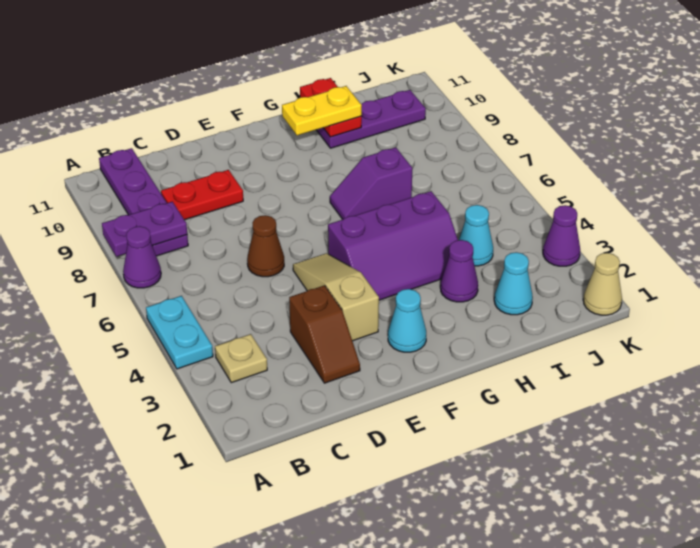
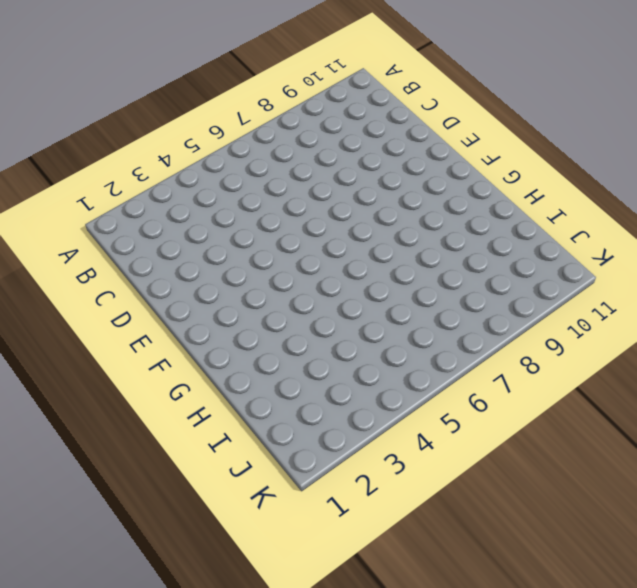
none -> cyan plate A4:A5 level 1
none -> purple cone A7 level 1
none -> tan plate B3 level 1

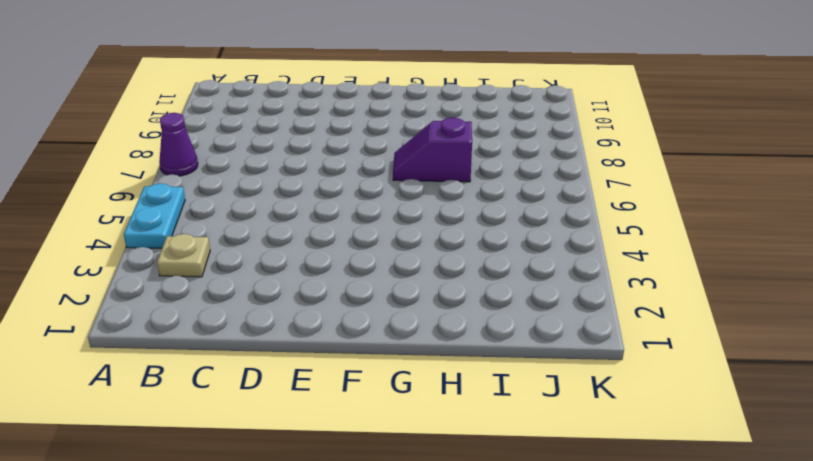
none -> purple plate B8:B11 level 1
none -> red plate C9:D9 level 1
none -> brown slope D2:D3 level 1 top 3

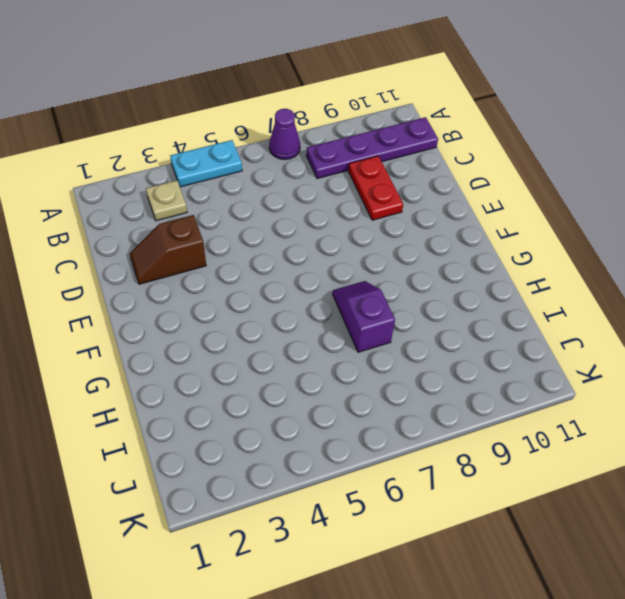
none -> brown cone D6 level 1
none -> tan slope E3:E5 level 1 top 3
none -> cyan cone F2 level 1

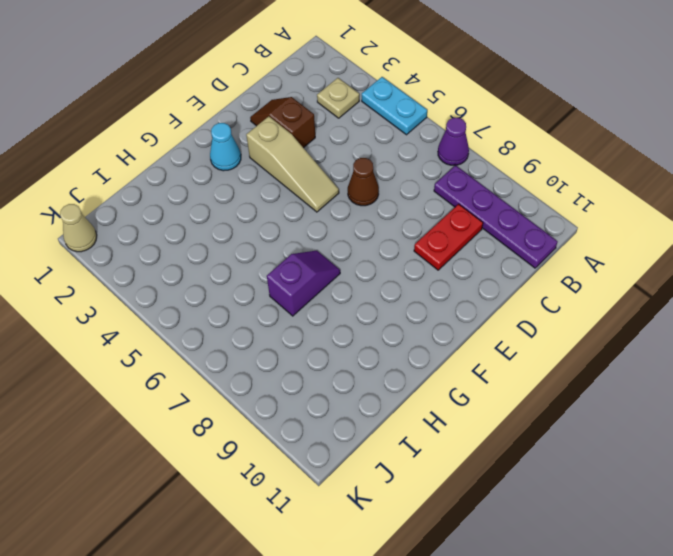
none -> purple slope F4:H5 level 1 top 5
none -> purple cone H3 level 1
none -> purple plate H10:J10 level 1

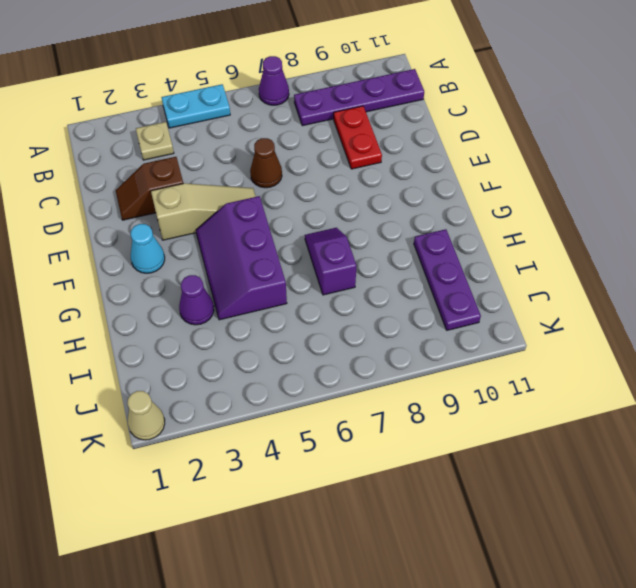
none -> cyan cone I2 level 1
none -> cyan cone I4 level 1
none -> purple cone K3 level 1

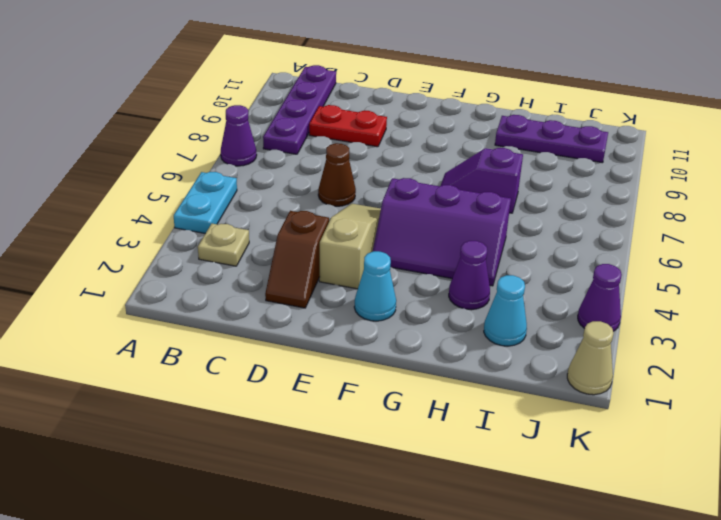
none -> cyan cone I4 level 1
none -> purple plate A8:B8 level 2
none -> red plate H10:H11 level 2

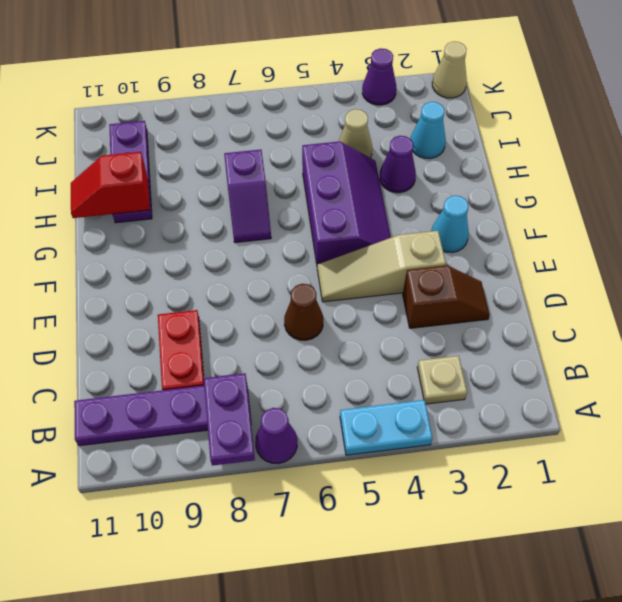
red slope H10:H11 level 2 top 10 -> red plate H10:H11 level 2
tan cone I4 level 1 -> cyan cone I4 level 1
none -> yellow plate G10:H10 level 3

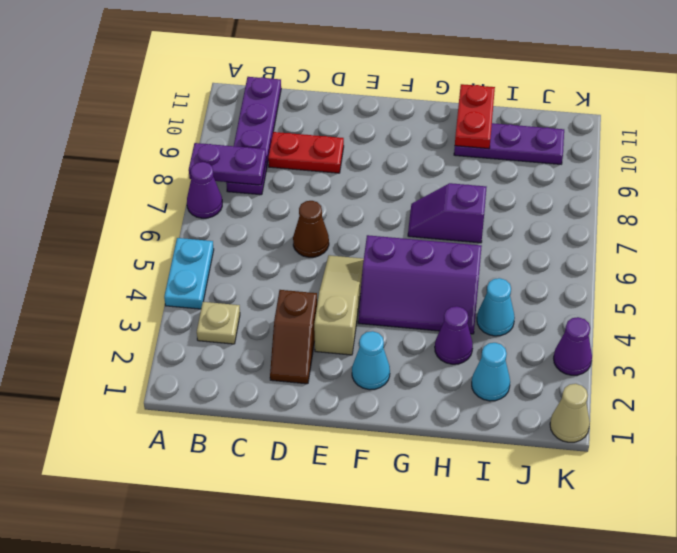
none -> yellow plate G10:H10 level 3

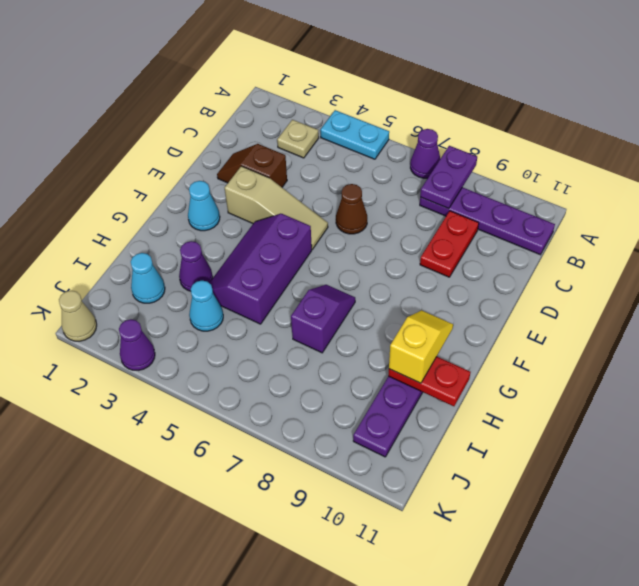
yellow slope G10:H10 level 3 top H -> yellow plate G10:H10 level 3

